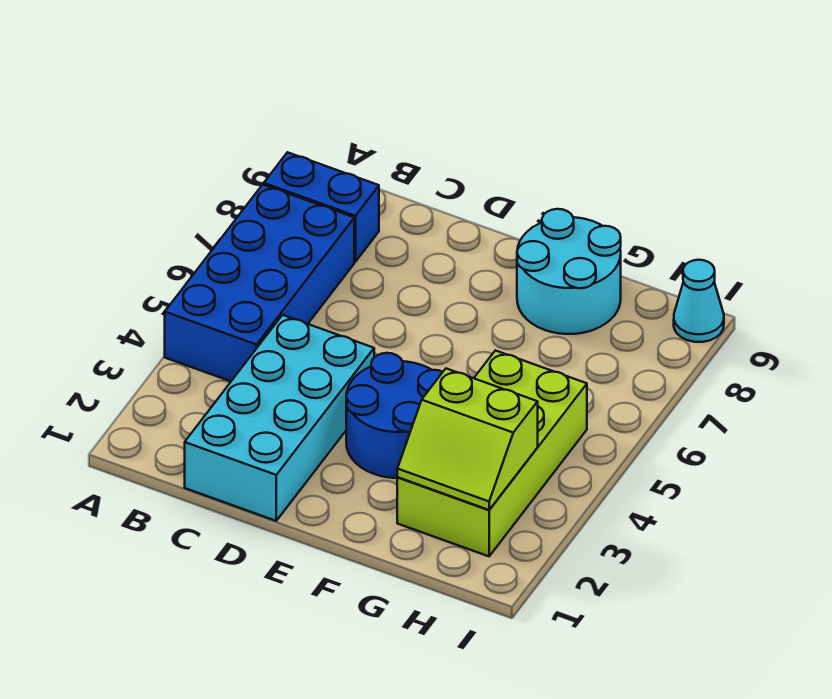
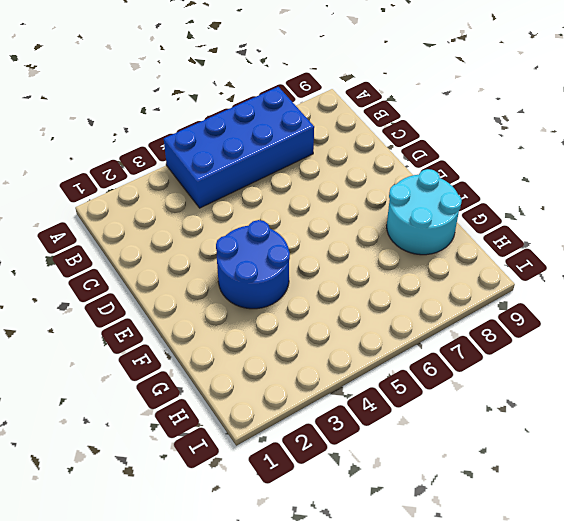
none -> blue brick A8:B8 level 1
none -> cyan brick C1:D4 level 1

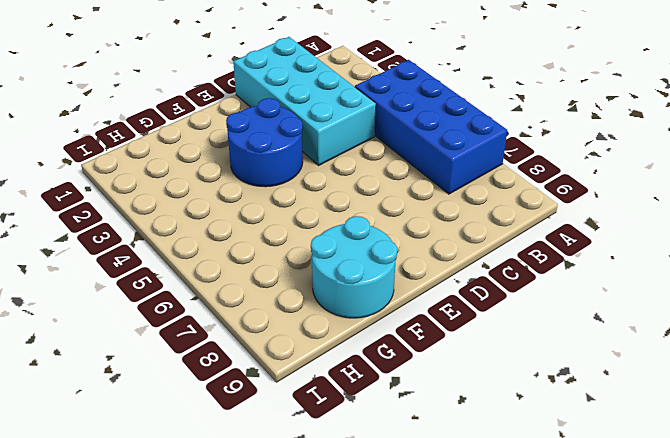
none -> blue brick A8:B8 level 1
none -> lime brick G2:H5 level 1

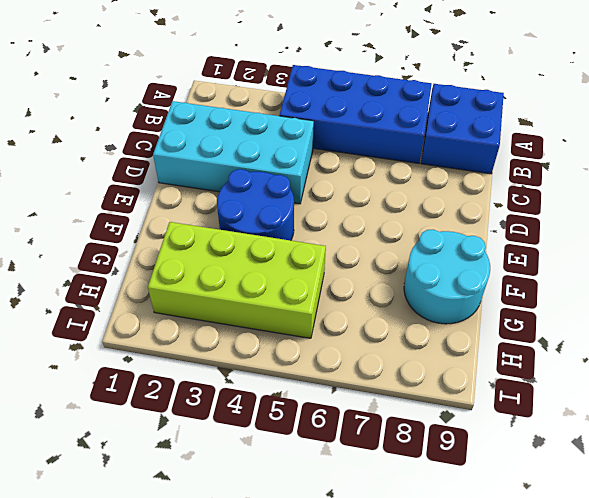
blue brick A8:B9 level 1 -> blue brick A8:B8 level 1
none -> cyan cone I9 level 1
none -> lime slope G2:H3 level 2 top 3

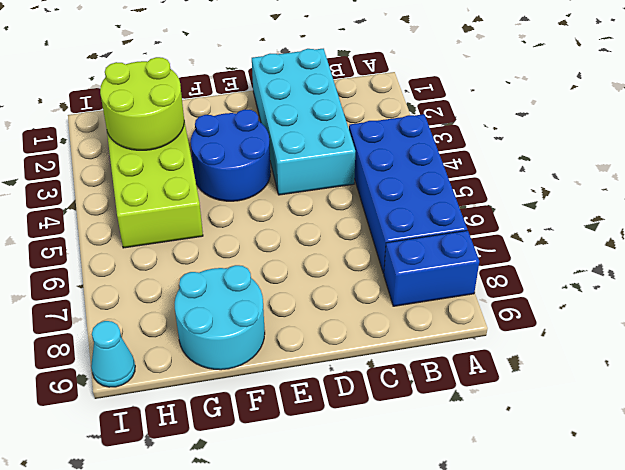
lime round brick G2:H3 level 2 -> lime slope G2:H3 level 2 top 3

